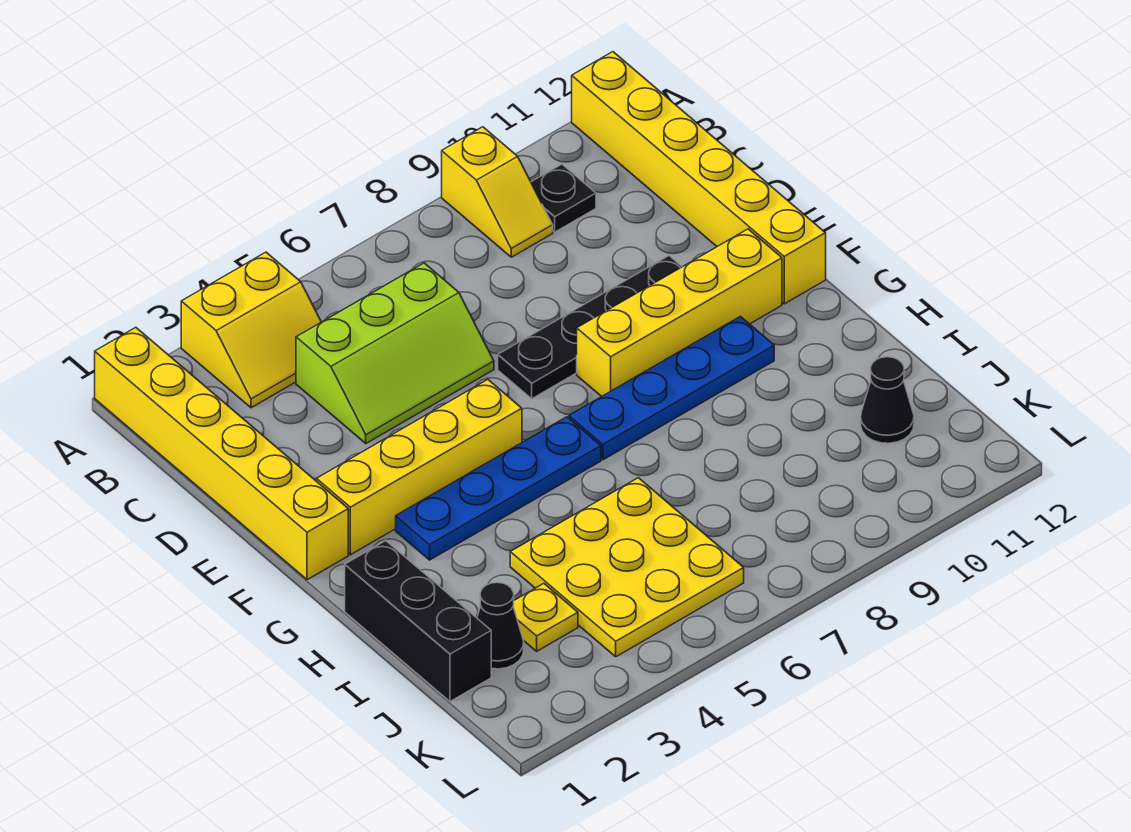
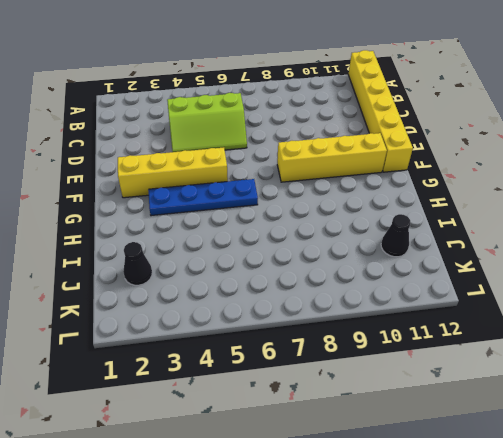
none -> yellow brick A1:F1 level 1
none -> yellow slope A3:B4 level 1 top A
none -> yellow slope A9:B9 level 1 top A

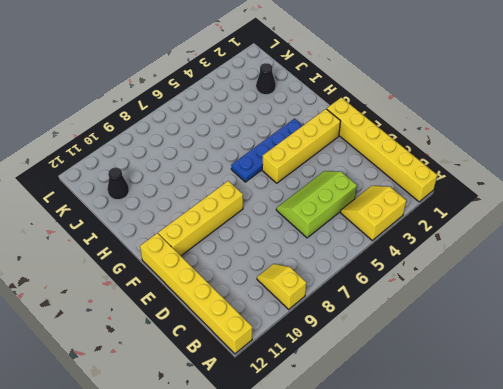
none -> black plate B10 level 1
none -> black plate E7:E10 level 1
none -> blue plate G7:G10 level 1

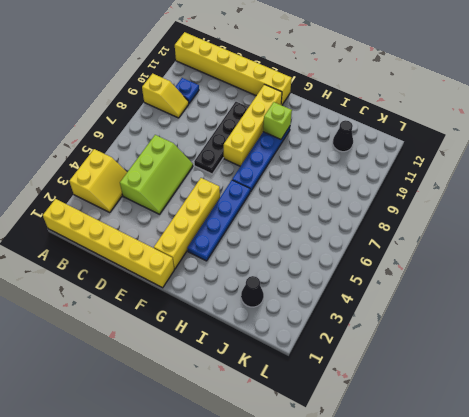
blue plate B10 level 1 -> black plate B10 level 1
lime brick G10 level 2 -> none
none -> black brick H1:J1 level 1
none -> yellow plate I4:K6 level 1
none -> yellow plate J3 level 1

